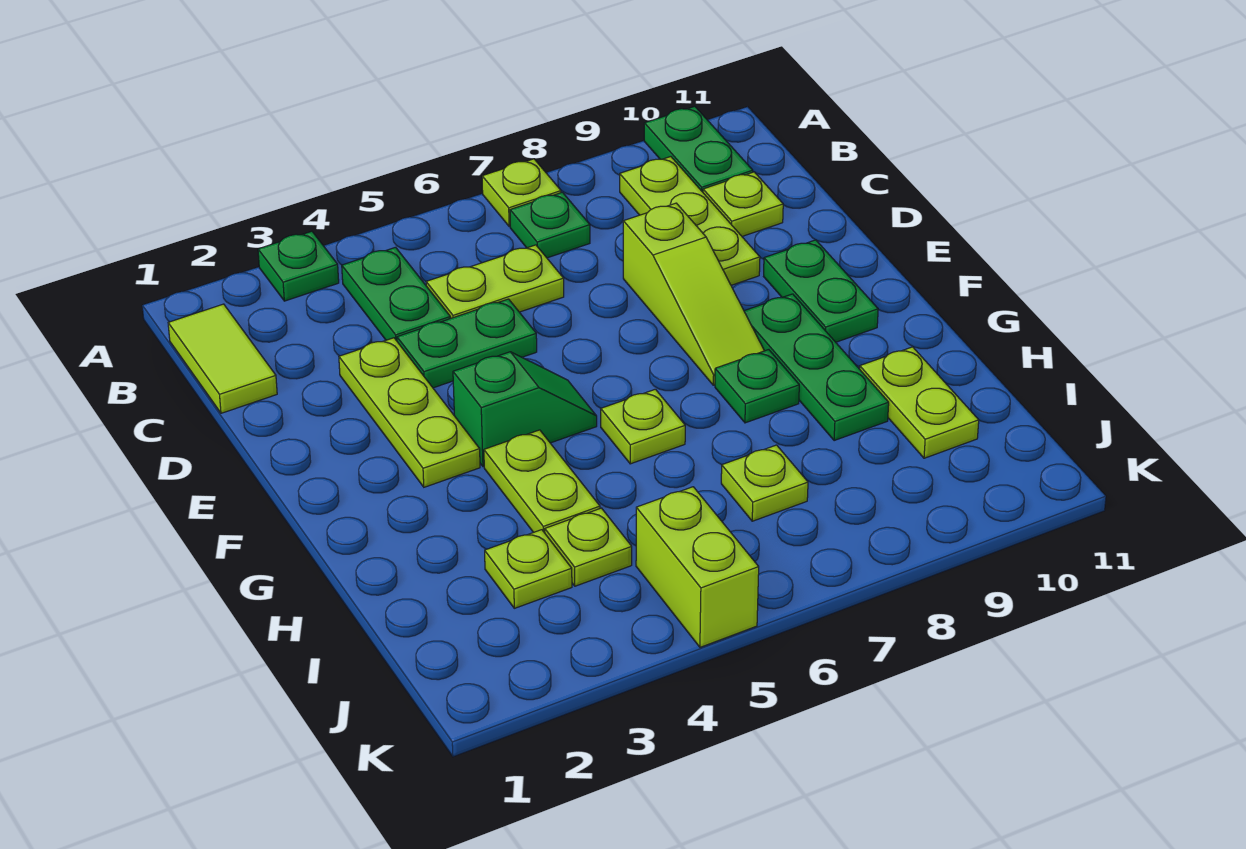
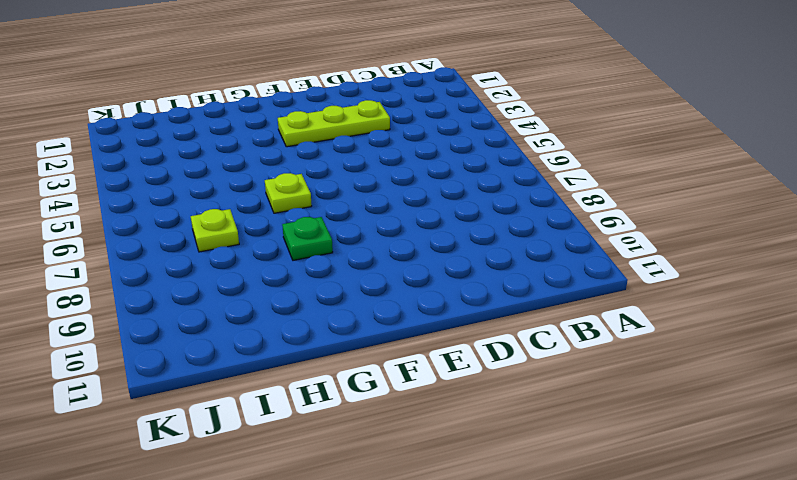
none -> green plate A3 level 1
none -> lime plate A7 level 1
none -> green plate A10:B10 level 1

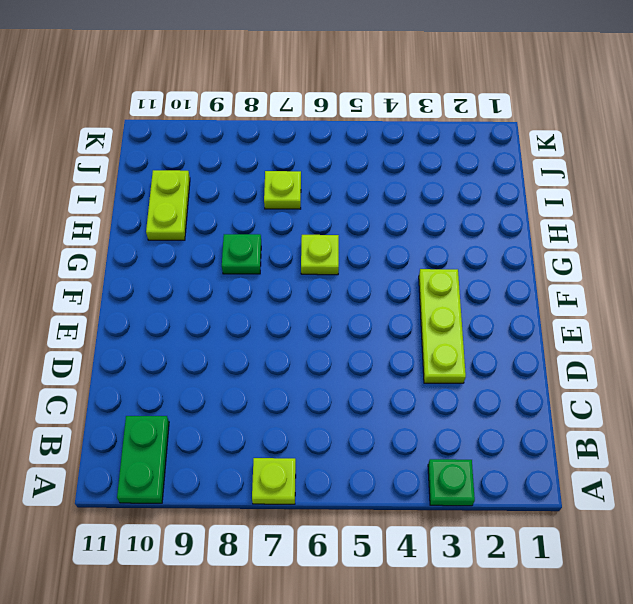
none -> lime tile B1:C1 level 1
none -> green plate B4:C4 level 1
none -> green plate B7 level 1

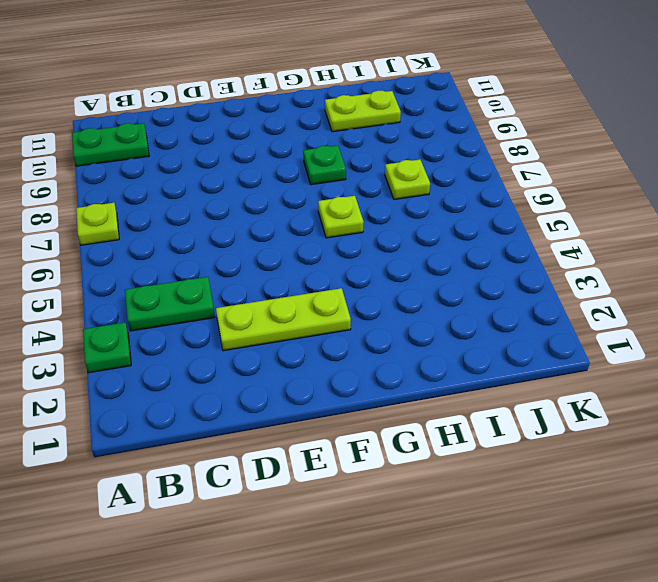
none -> lime tile B1:C1 level 1
none -> green plate B7 level 1
none -> lime plate B9:D9 level 1

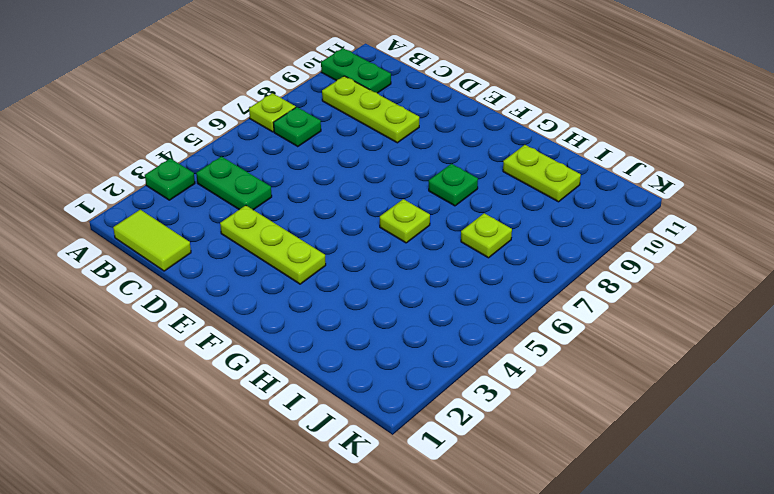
none -> lime plate C5:C6 level 1
none -> lime plate C10 level 1
none -> green plate D4:D5 level 1

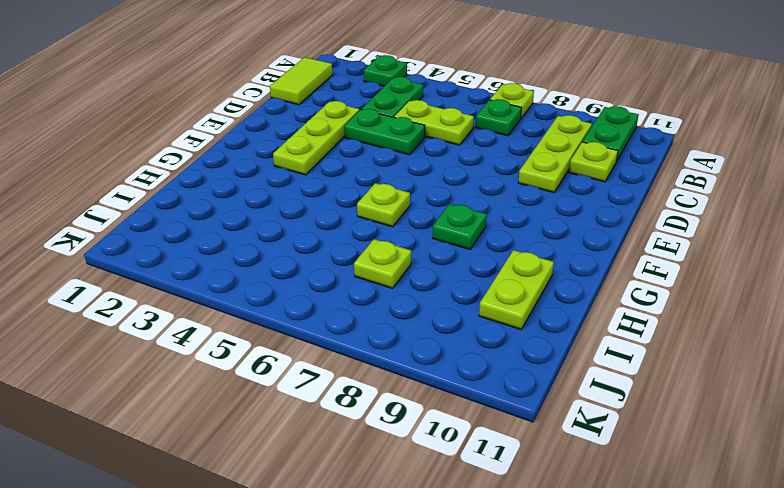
none -> lime slope D8:F8 level 1 top D
none -> green plate E10:F10 level 1
none -> green slope F4:F5 level 1 top 4

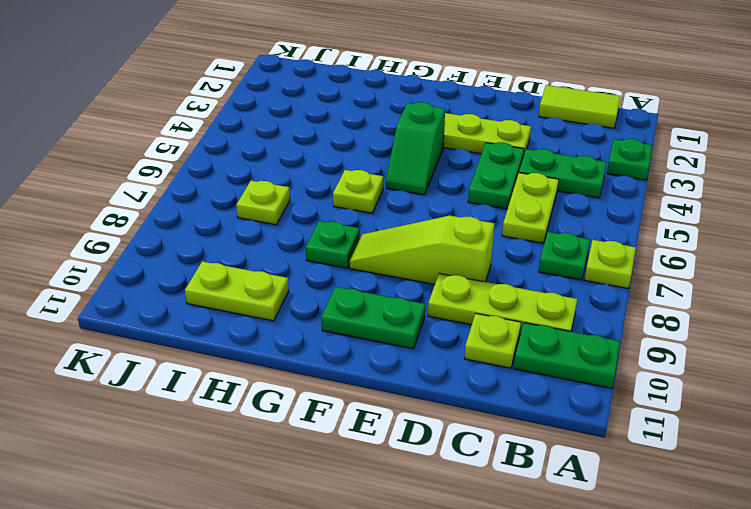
none -> green plate F9:H9 level 1
none -> lime plate G4:H4 level 1
none -> lime plate I3 level 1

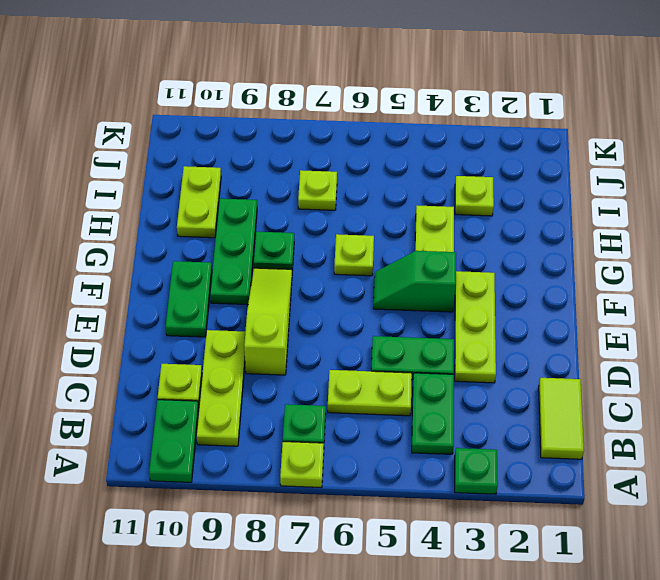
none -> lime plate I4 level 1
none -> lime brick J5:K5 level 1

